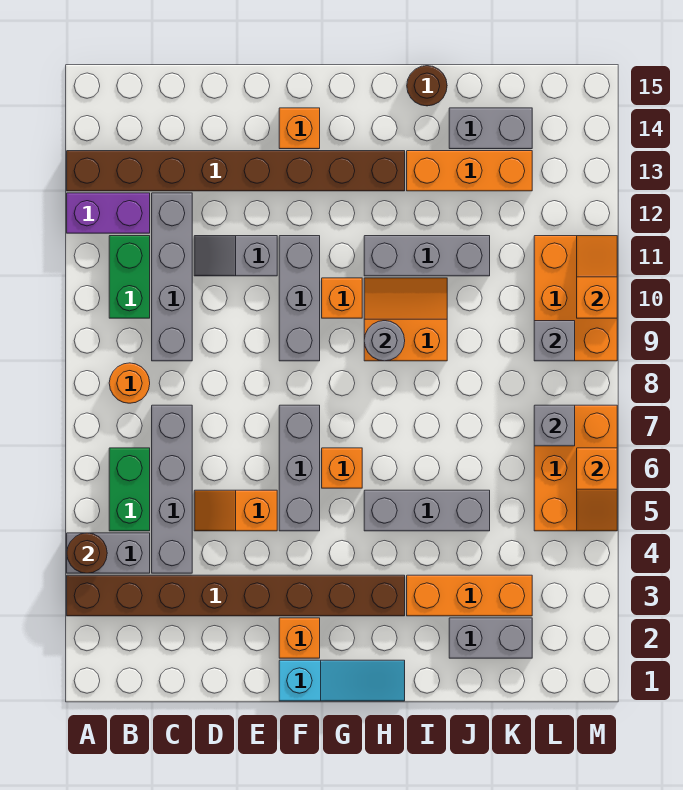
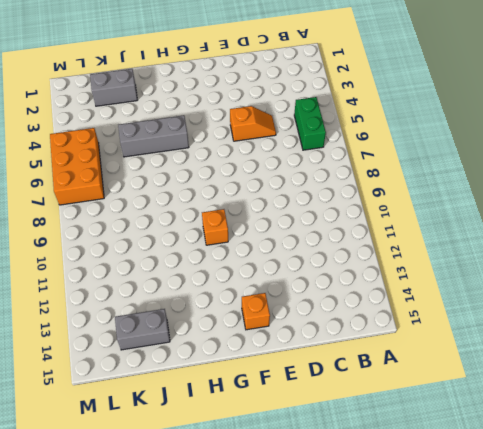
none -> brown brick A3:H3 level 1
none -> grey brick A4:B4 level 1
none -> purple brick A12:B12 level 1
none -> brown brick A13:H13 level 1

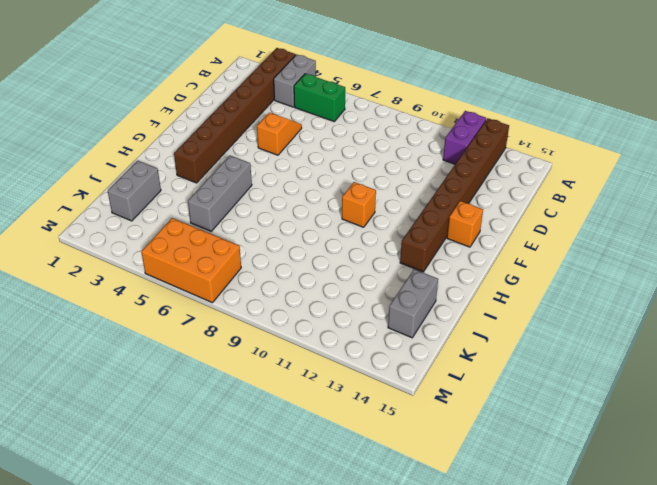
none -> orange round brick B8 level 1
none -> green brick B10:B11 level 1
none -> grey brick C4:C7 level 1
none -> grey brick C9:C12 level 1

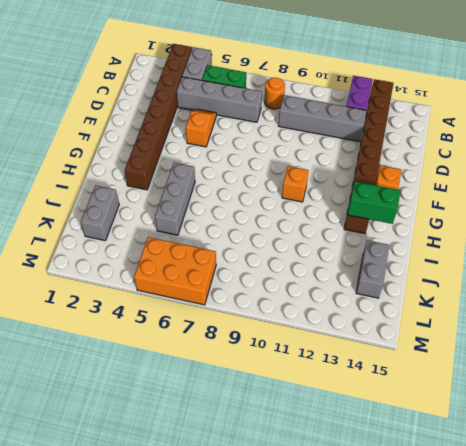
green brick H13:H14 level 2 -> green brick B10:B11 level 1
none -> grey slope D11:E11 level 1 top E
none -> cyan slope F1:H1 level 1 top F
none -> orange brick F2 level 1
none -> grey brick F5:F7 level 1

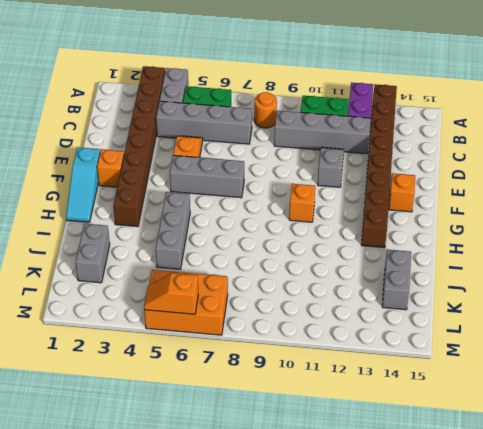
none -> grey brick F9:F11 level 1
none -> orange brick G6 level 1
none -> orange slope H9:I10 level 1 top 9
none -> grey brick H11:J11 level 1

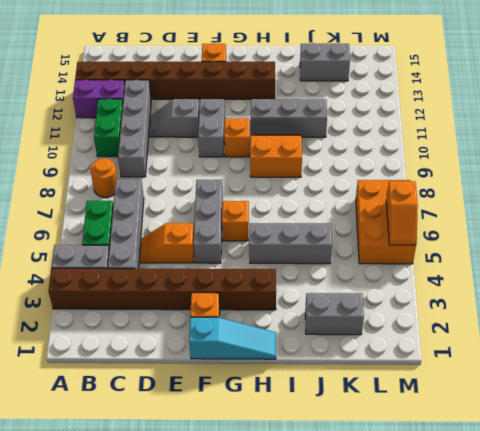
grey brick F10:F11 level 1 -> grey brick F9:F11 level 1
none -> orange brick I3:K3 level 1
none -> orange brick I13:K13 level 1
none -> brown round brick I15 level 1
none -> orange brick L9:M11 level 1

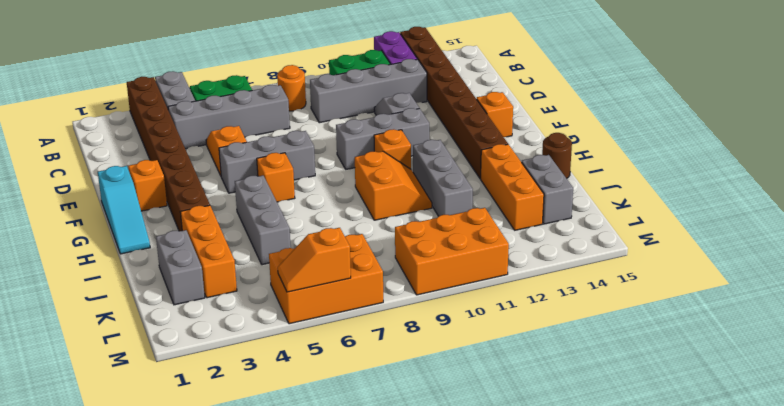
none -> brown round brick A4 level 2
none -> grey round brick H9 level 2
none -> grey brick L7 level 2
none -> grey brick L9 level 2

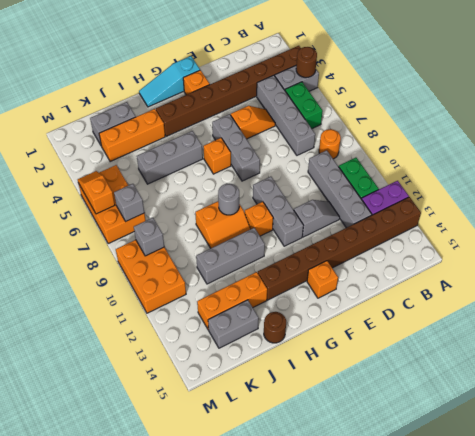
none -> orange slope M10:M11 level 2 top 10

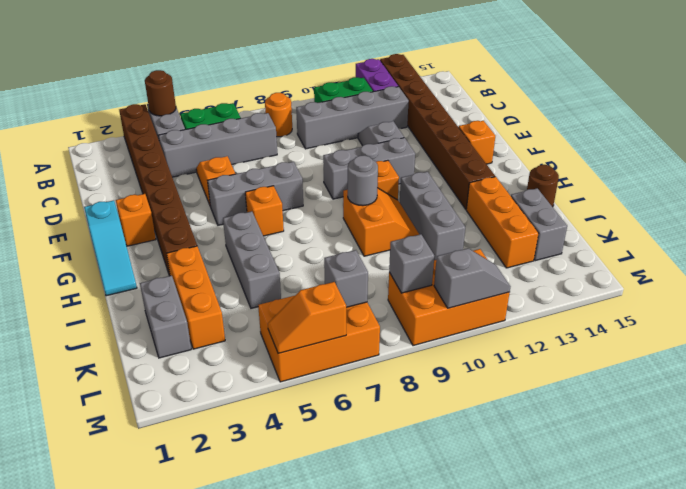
grey slope M10:M11 level 2 top 10 -> orange slope M10:M11 level 2 top 10

